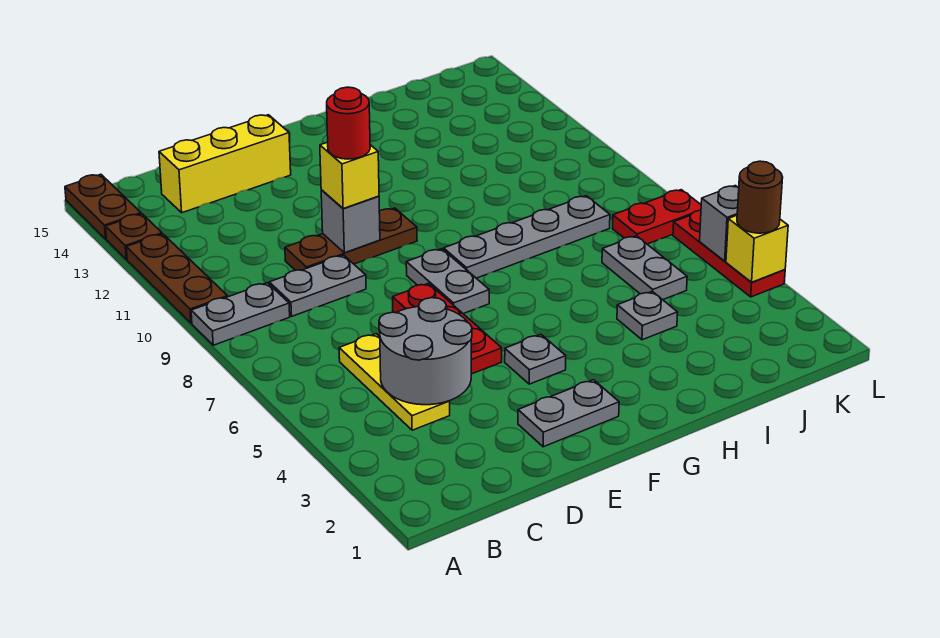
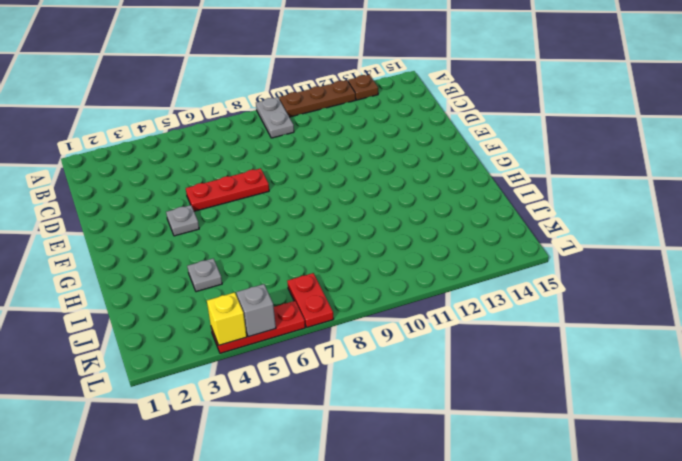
none -> brown plate A14:A15 level 1
none -> yellow plate C4:C6 level 1
none -> grey plate C9:D9 level 1

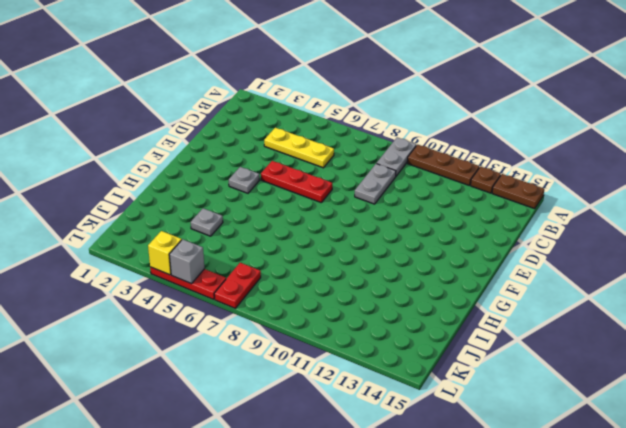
none -> yellow brick C14:E14 level 1
none -> brown plate D10:F10 level 1
none -> grey plate E2:F2 level 1

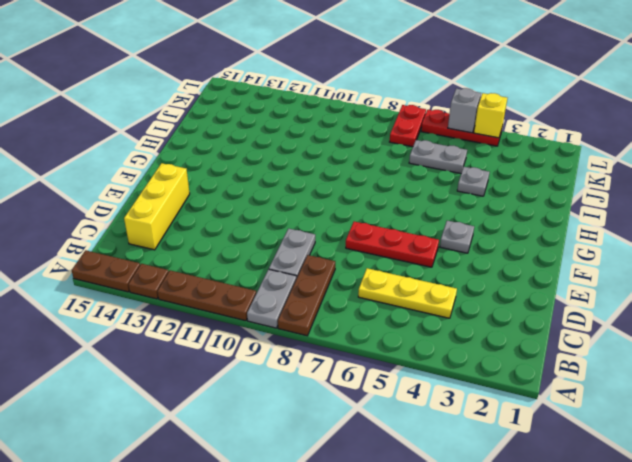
brown plate A8:C8 level 1 -> brown plate D10:F10 level 1
none -> grey plate E2:F2 level 1
none -> grey plate F7:F8 level 1
none -> grey plate G8:J8 level 1

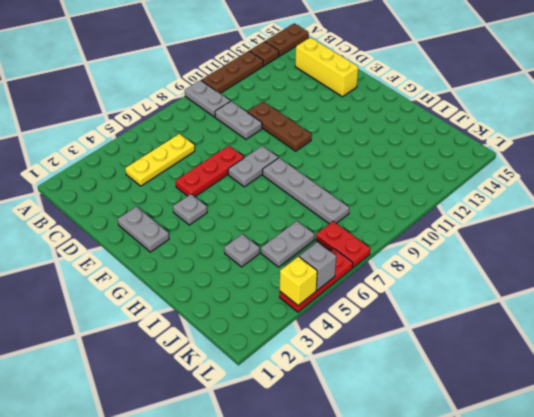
none -> grey round brick C4:D5 level 2
none -> grey brick E10 level 2
none -> yellow brick E10 level 3

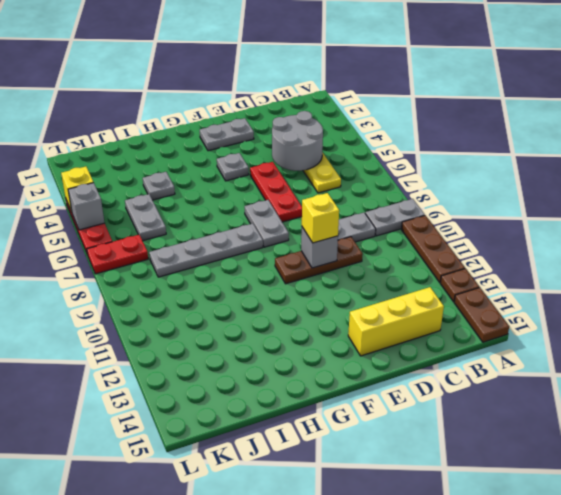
none -> brown round brick L4 level 3
none -> red round brick E10 level 4

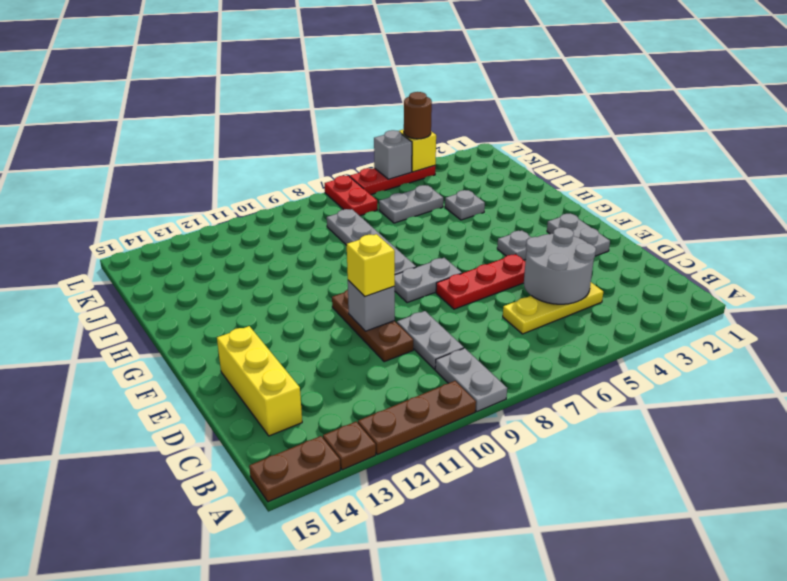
none -> red round brick E10 level 4

